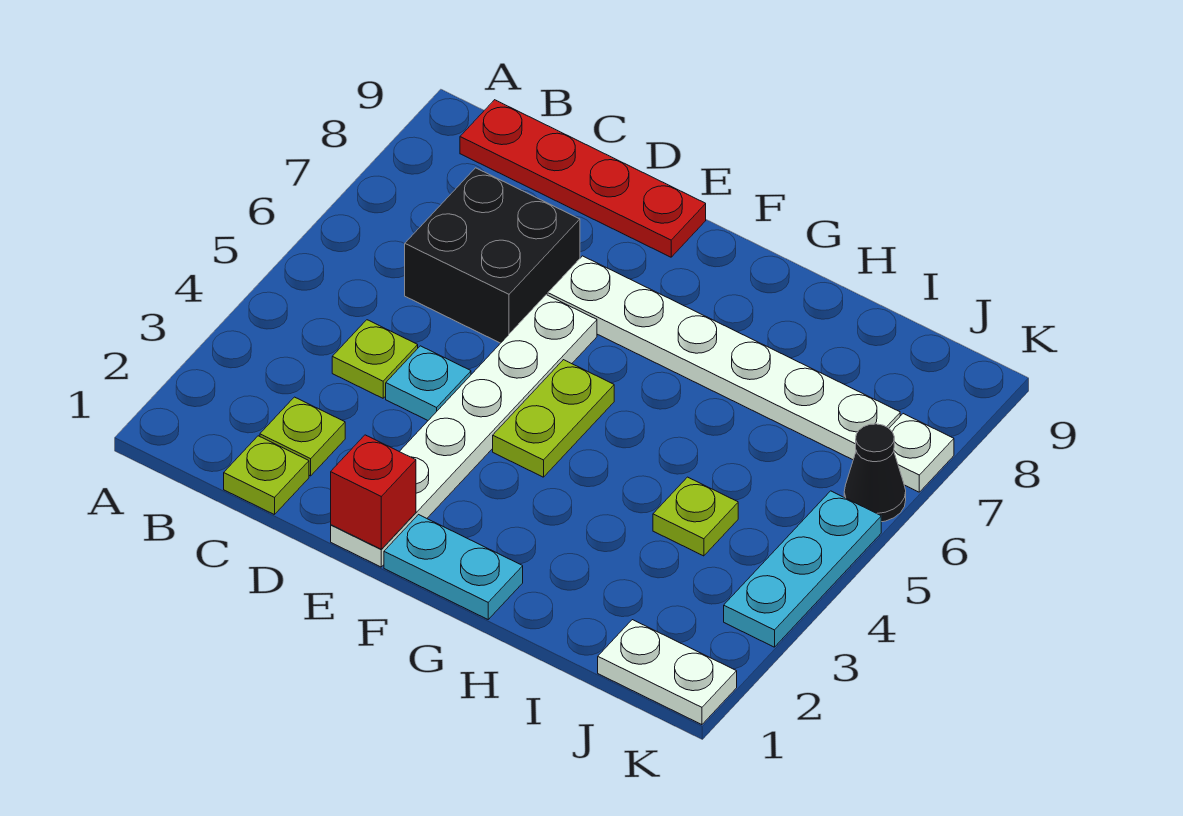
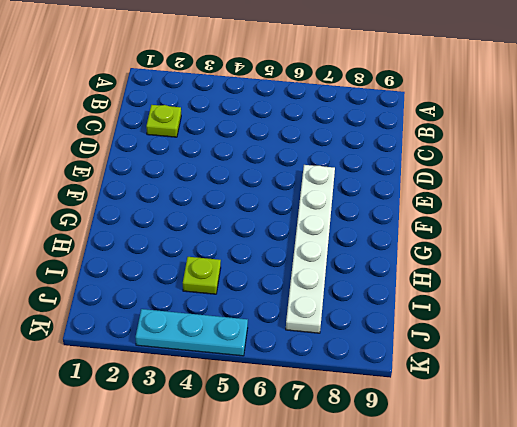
none -> red plate B9:E9 level 1
none -> lime plate C1 level 1
none -> lime plate C4 level 1

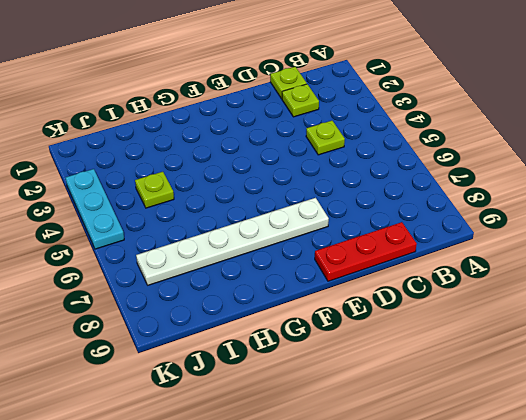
red plate C9:E9 level 1 -> red plate B9:E9 level 1
none -> black brick C6:D7 level 1
none -> cyan plate D4 level 1
none -> white plate E1:E6 level 1

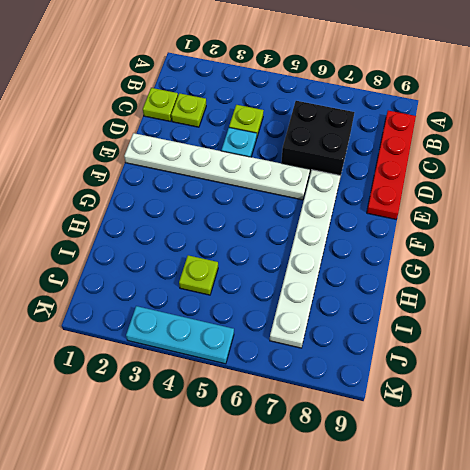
none -> cyan plate F1:G1 level 1
none -> lime plate F4:F5 level 1
none -> white plate J1:K1 level 1

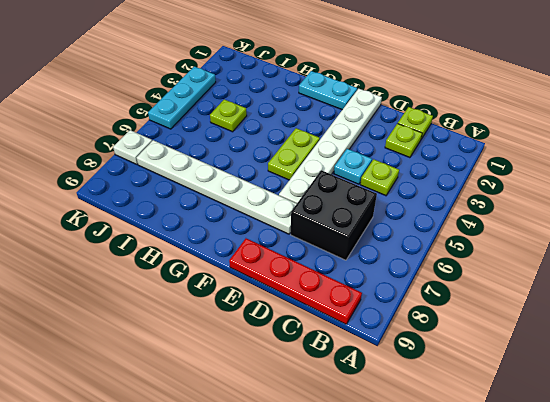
none -> white plate J1:K1 level 1
none -> black cone K6 level 1
none -> red brick E1 level 2

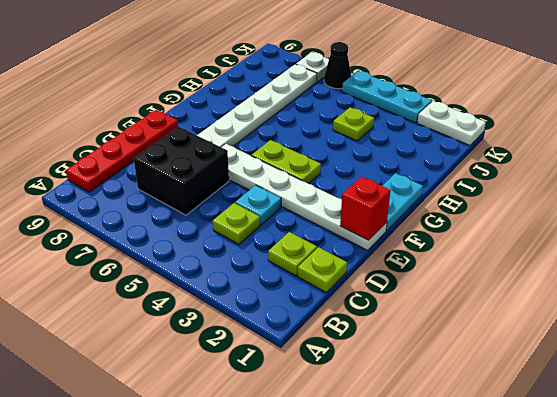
white plate K1:K2 level 1 -> white plate J1:K1 level 1

